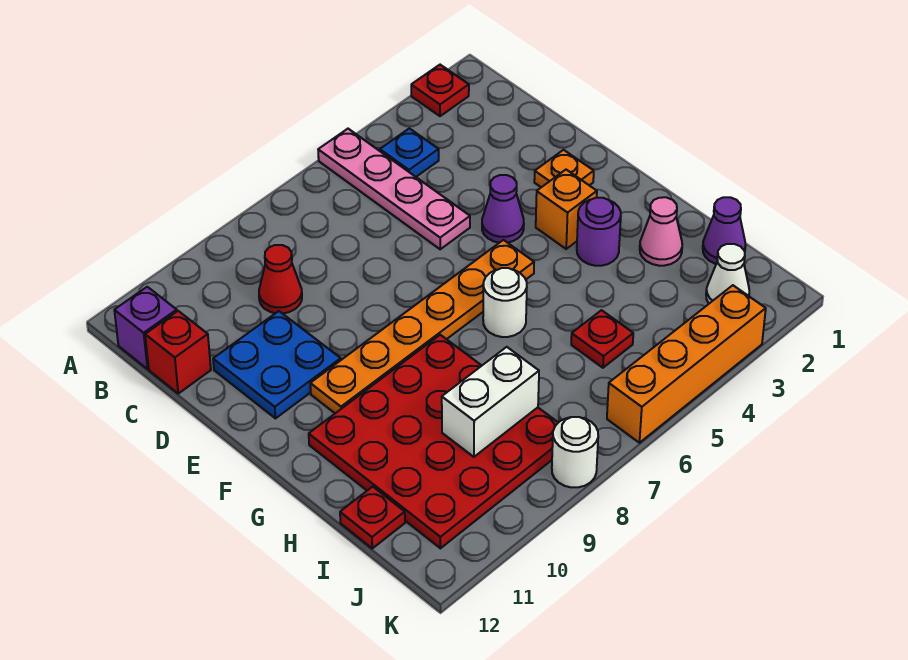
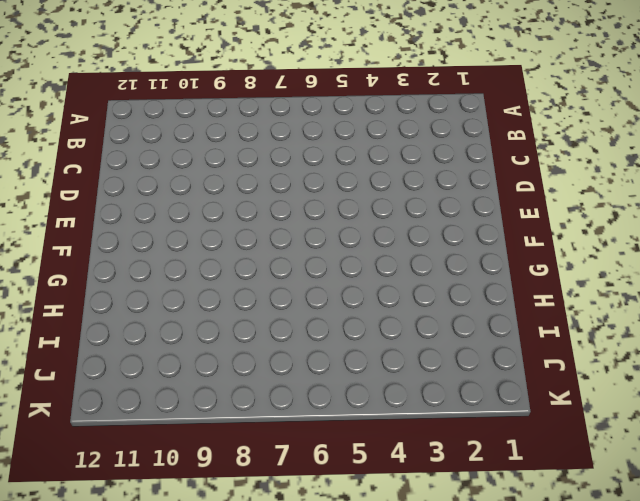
none -> red plate A2 level 1
none -> pink plate A5:D5 level 1
none -> blue plate B4 level 1

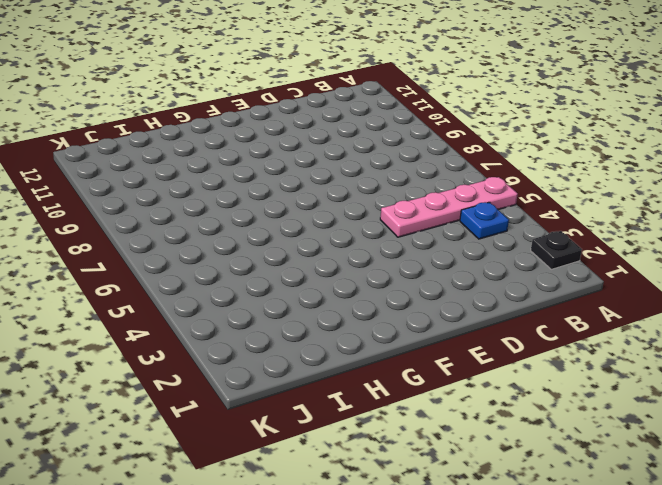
black plate A2 level 1 -> red plate A2 level 1
none -> purple brick B12 level 1
none -> red cone C9 level 1
none -> red brick C12 level 1

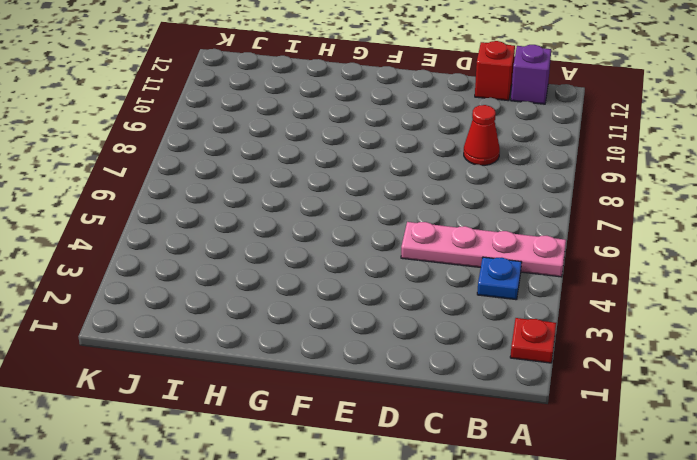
none -> blue plate D10:E11 level 1
none -> orange plate E2 level 1
none -> purple cone E4 level 1

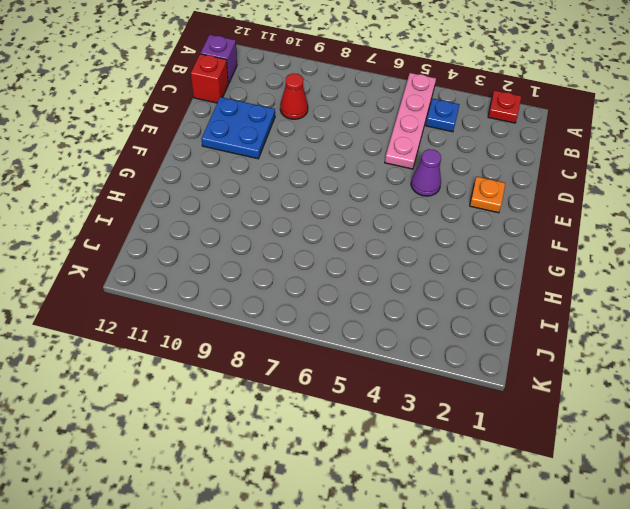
none -> orange brick F3 level 1
none -> orange plate F5:F10 level 1
none -> purple round brick G3 level 1

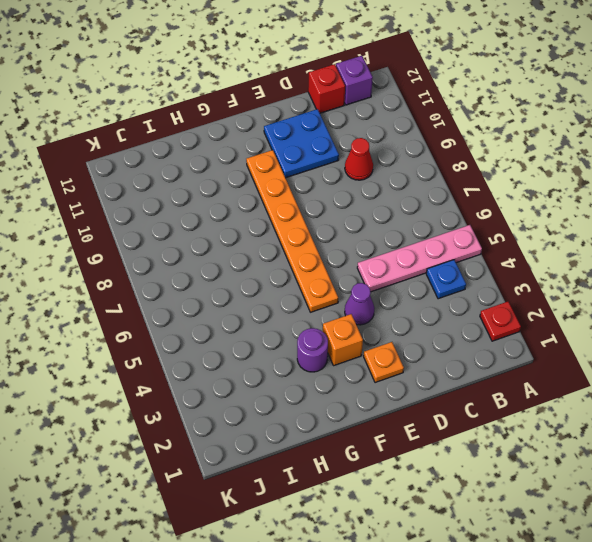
none -> white round brick G6 level 1
none -> red plate G8:J11 level 1
none -> pink cone H2 level 1

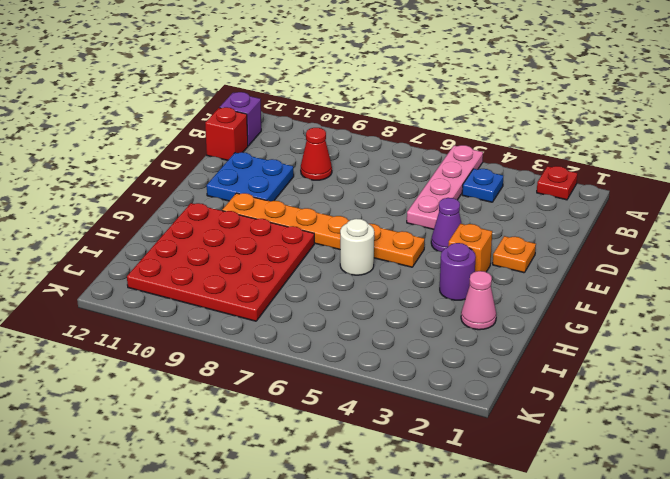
none -> purple cone I1 level 1
none -> red plate I5 level 1
none -> red plate I12 level 1

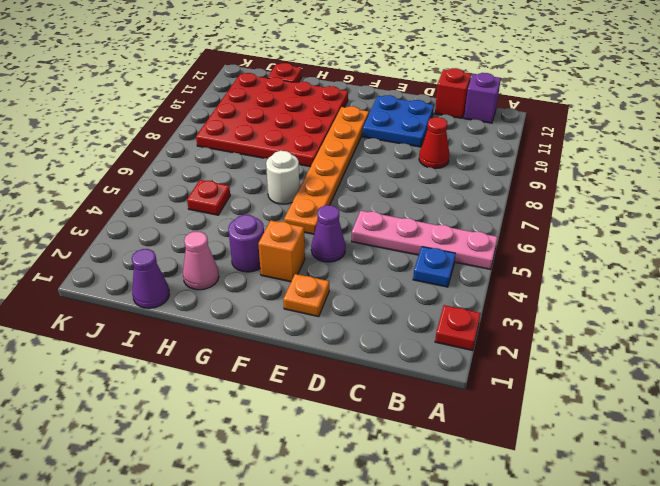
none -> white cone J2 level 1
none -> orange brick K3:K6 level 1
none -> white round brick K8 level 1

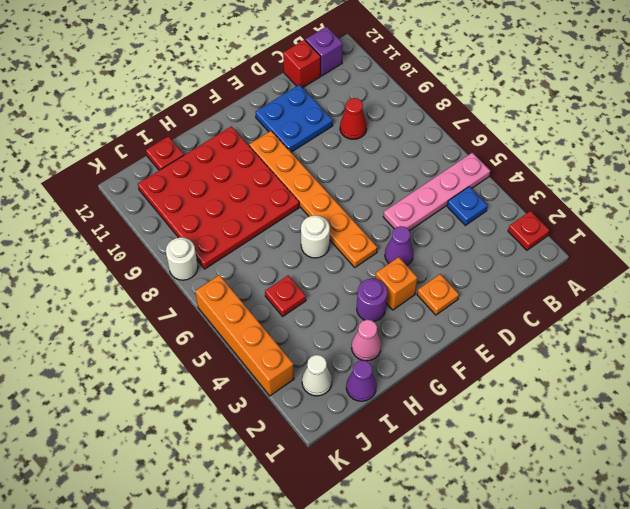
none -> white brick I8:I9 level 2

